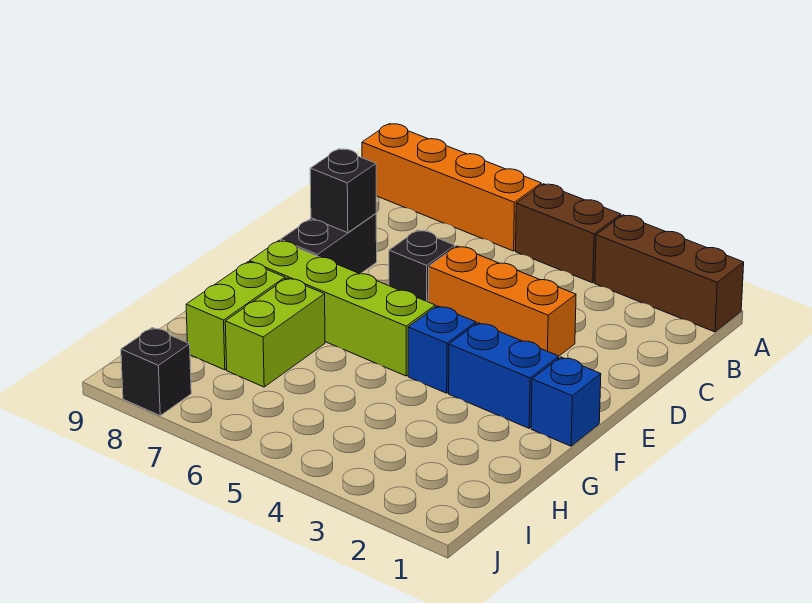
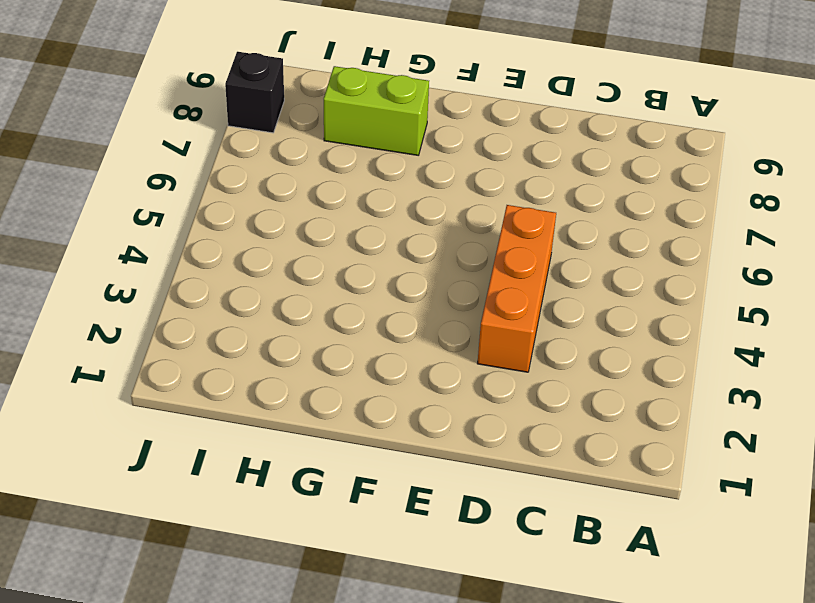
none -> brown brick A1:A3 level 1
none -> brown brick A4:A5 level 1
none -> orange brick A6:A9 level 1

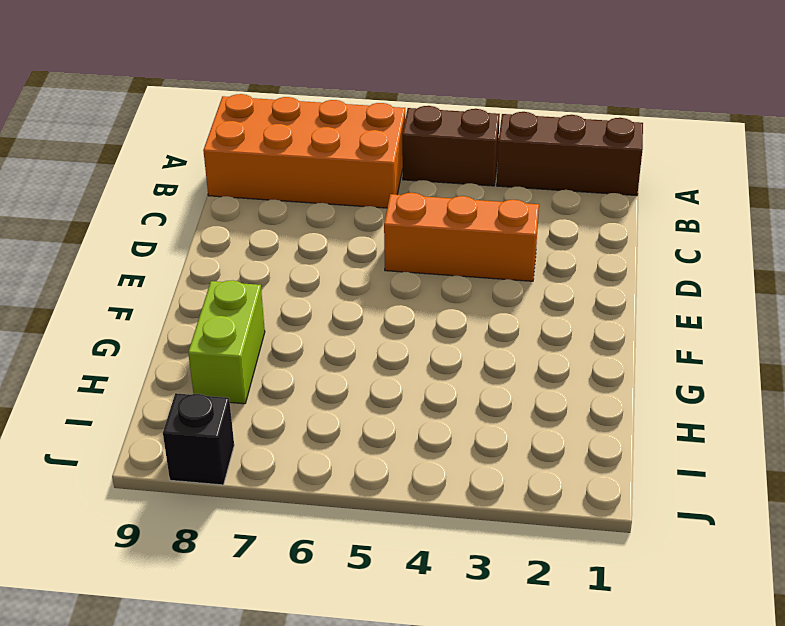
orange brick A6:B9 level 1 -> orange brick A6:A9 level 1
none -> black brick D6 level 1
none -> black brick D8:E8 level 1
none -> blue brick F1 level 1

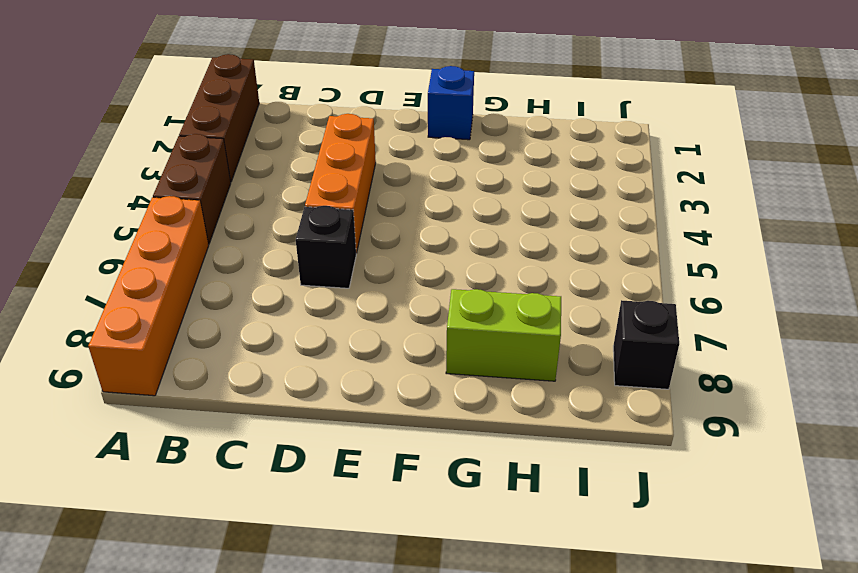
none -> black brick D8:E8 level 1
none -> blue brick F2:F3 level 1
none -> blue brick F4 level 1

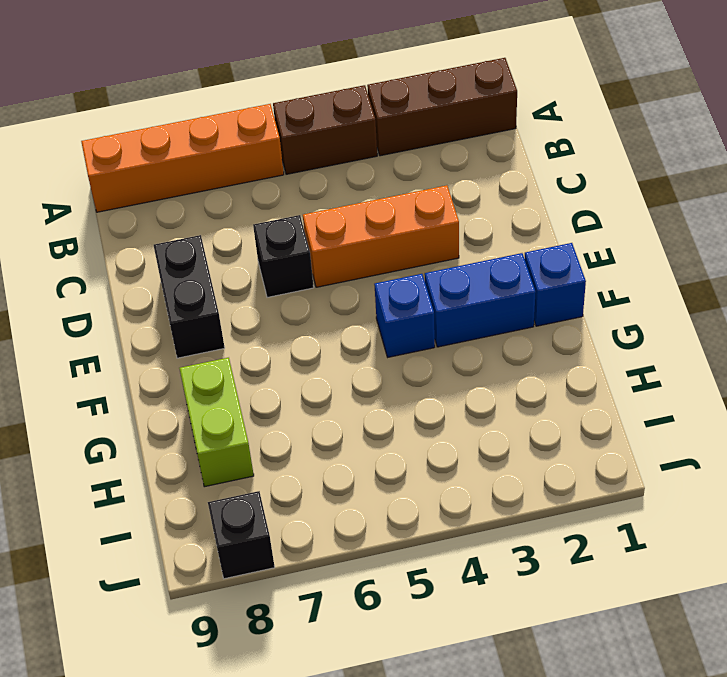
none -> lime brick F5:F8 level 1
none -> lime brick G7:H7 level 1
none -> black brick D8 level 2

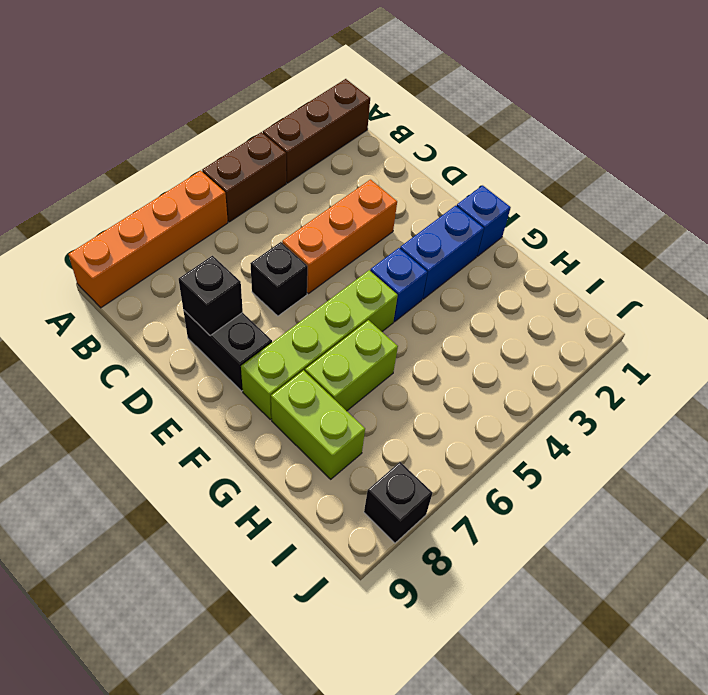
lime brick G6:G7 level 1 -> lime brick G7:H7 level 1

